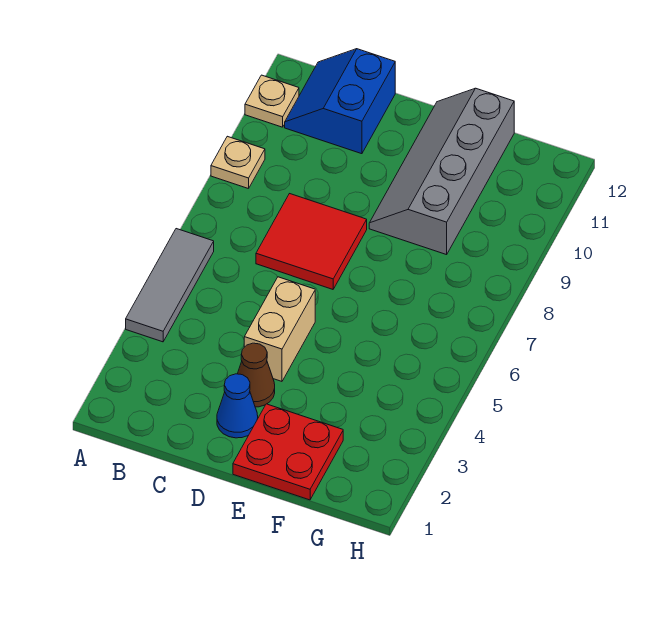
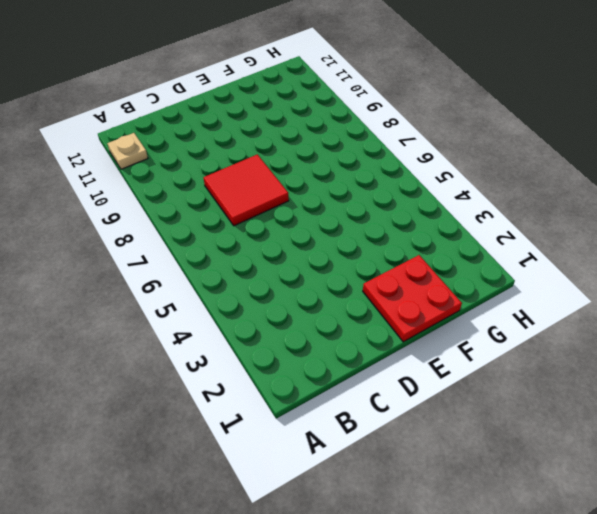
none -> grey tile A4:A6 level 1
none -> tan plate A9 level 1

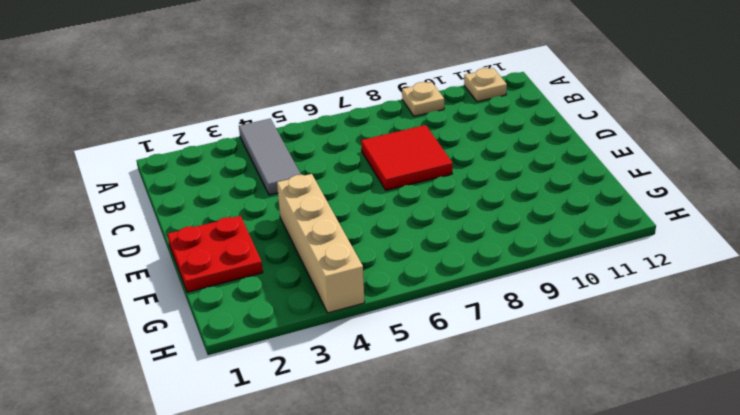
grey tile A4:C4 level 1 -> grey tile A4:A6 level 1
tan brick E4:H4 level 1 -> none
none -> blue slope B11:C12 level 1 top C
none -> blue cone D2 level 1

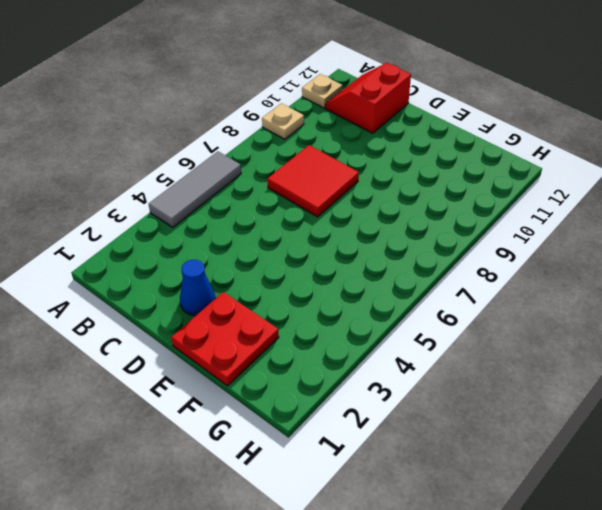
red slope B11:C12 level 1 top C -> blue slope B11:C12 level 1 top C
none -> brown cone D3 level 1
none -> tan brick D4:D5 level 1

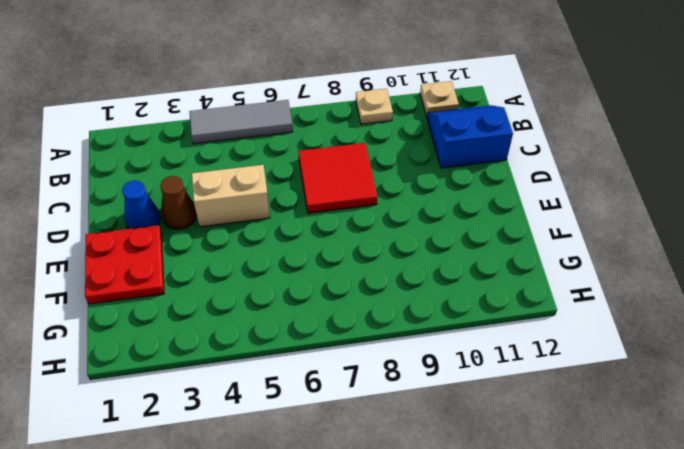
none -> grey slope E9:F12 level 1 top F

